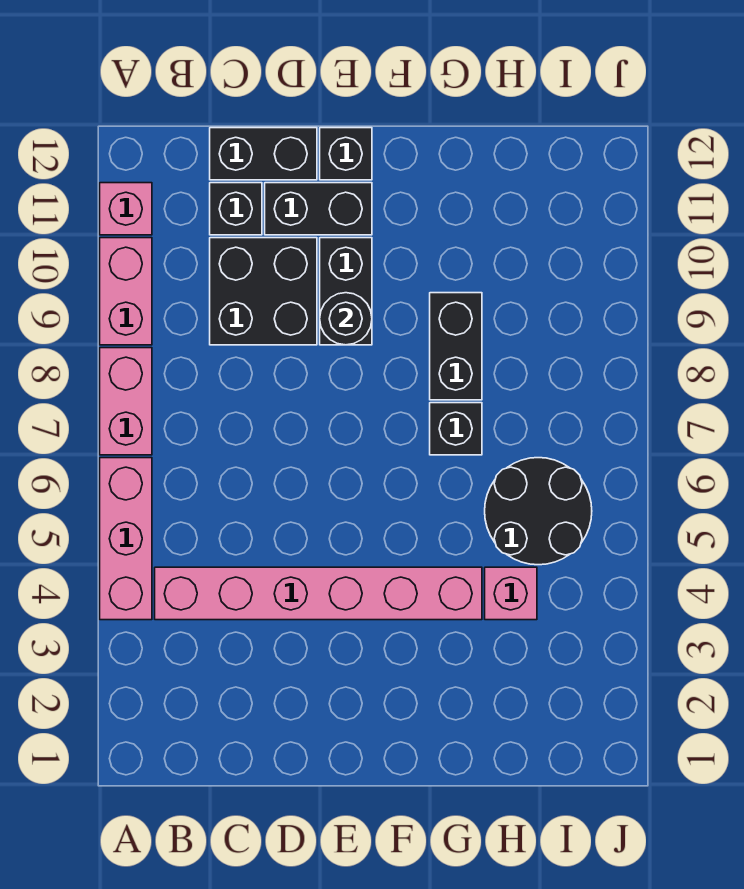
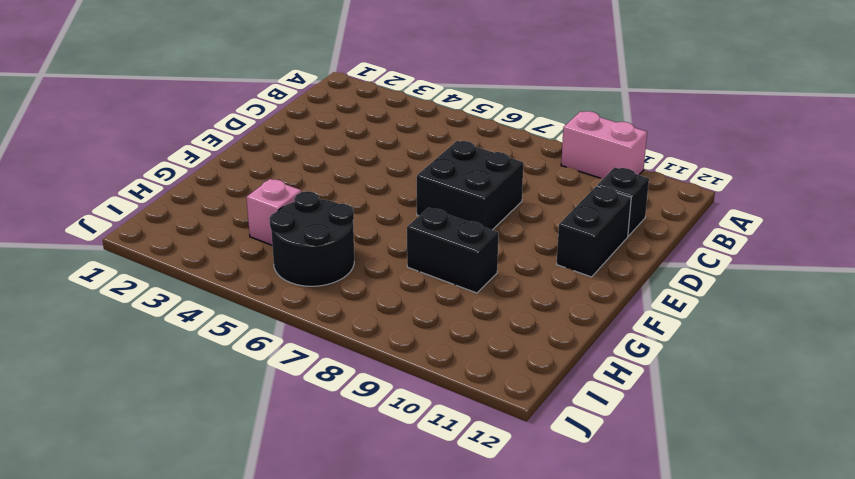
black brick D7:E8 level 1 -> black brick C9:D10 level 1
none -> pink brick A4:A6 level 1
none -> pink brick A7:A8 level 1
none -> pink brick A11 level 1

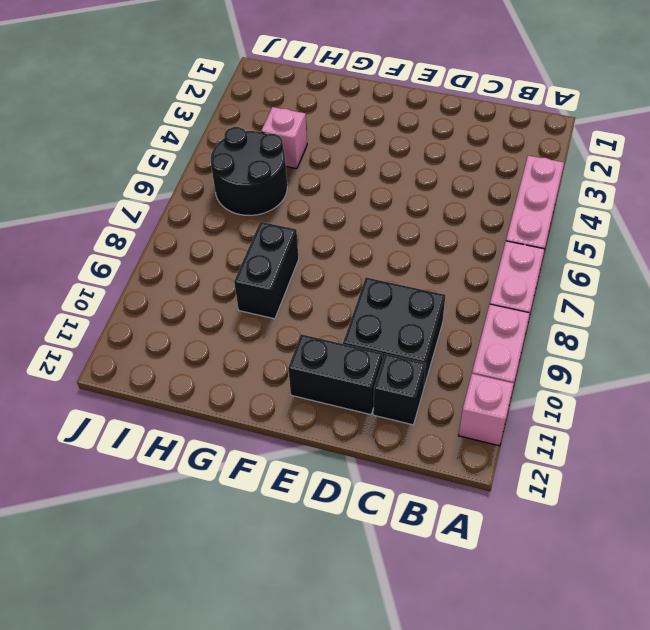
none -> pink brick B4:G4 level 1
none -> black brick C12:D12 level 1
none -> black brick E9:E10 level 1

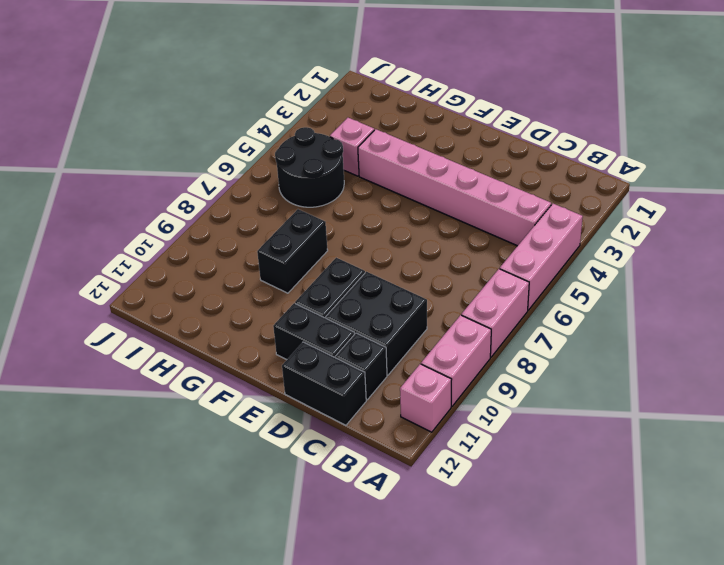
none -> black brick E12 level 1
none -> black brick G7 level 1
none -> black round brick E9 level 2

